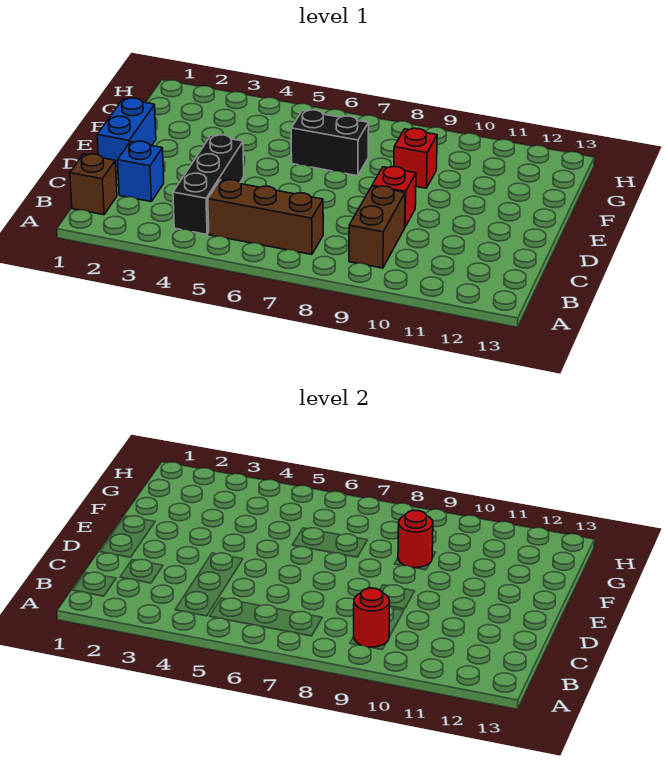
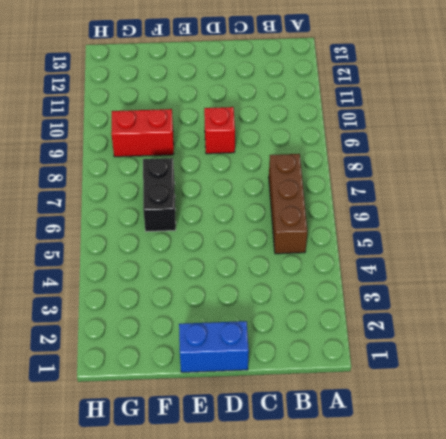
red brick F9:G9 level 1 -> red brick F9 level 1
none -> brown brick B1 level 1
none -> black brick B4:D4 level 1

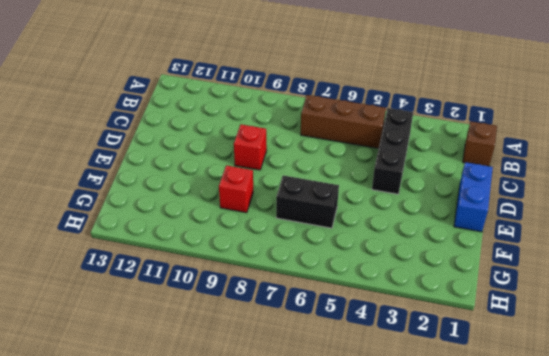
none -> brown brick B9:C9 level 1
none -> blue brick C2 level 1

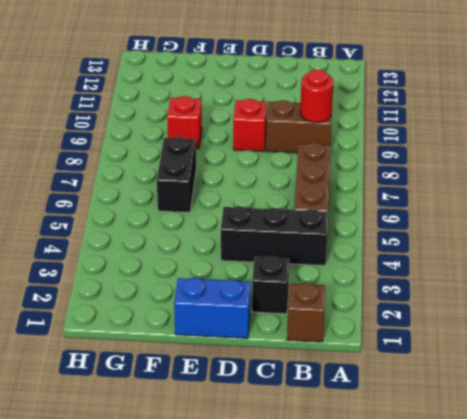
black brick C2 level 1 -> blue brick C2 level 1
none -> red round brick F9 level 2

